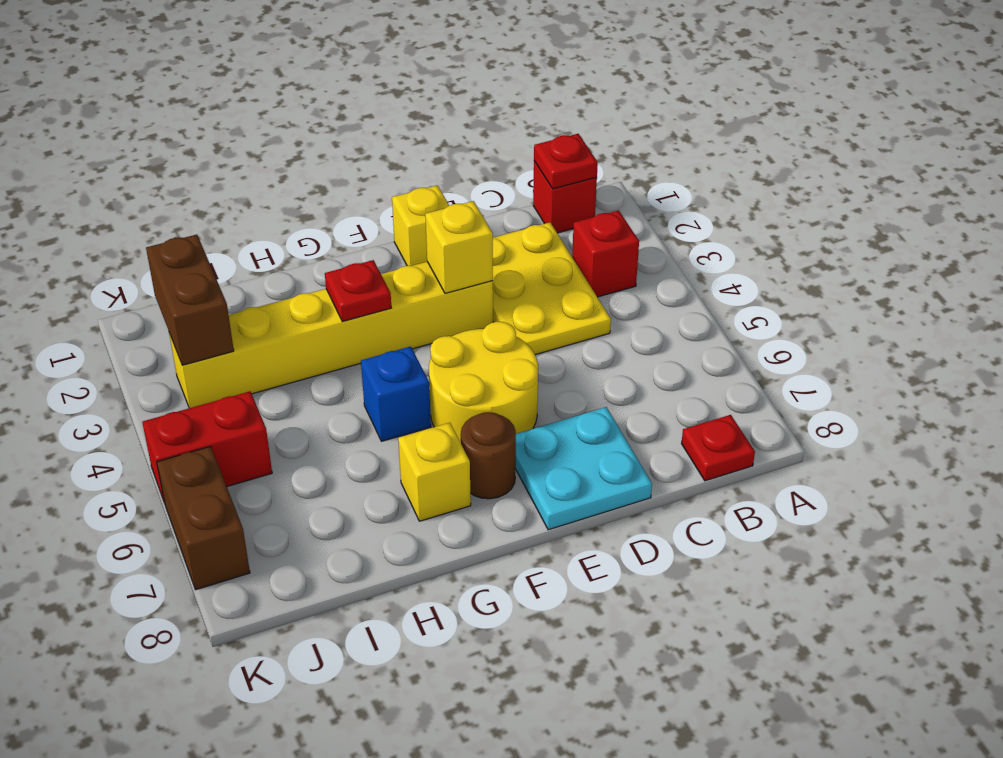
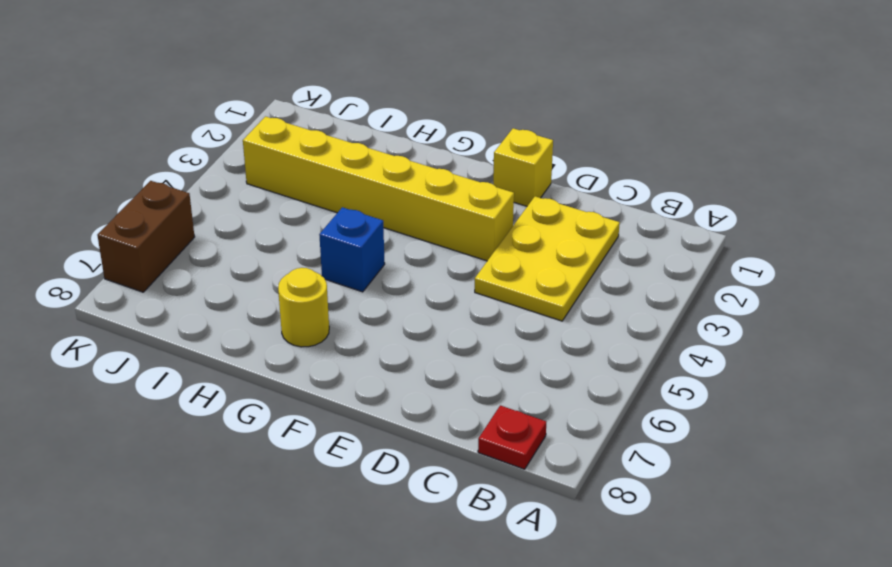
yellow round brick G7 level 1 -> yellow brick G7 level 1
none -> red brick B1 level 1
none -> red brick B3 level 1
none -> cyan plate D7:E8 level 1

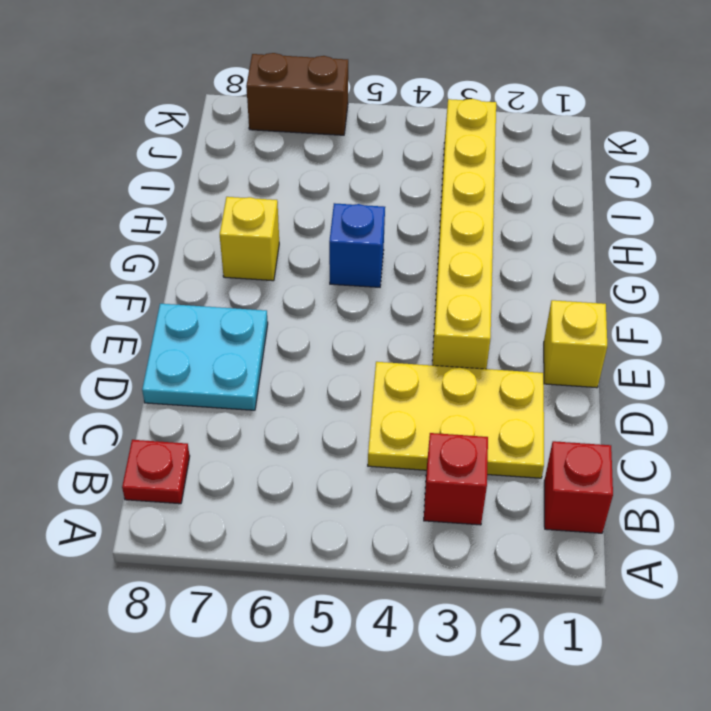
none -> yellow round brick E5:F6 level 1
none -> brown round brick F7 level 1
none -> red brick J5:K5 level 1

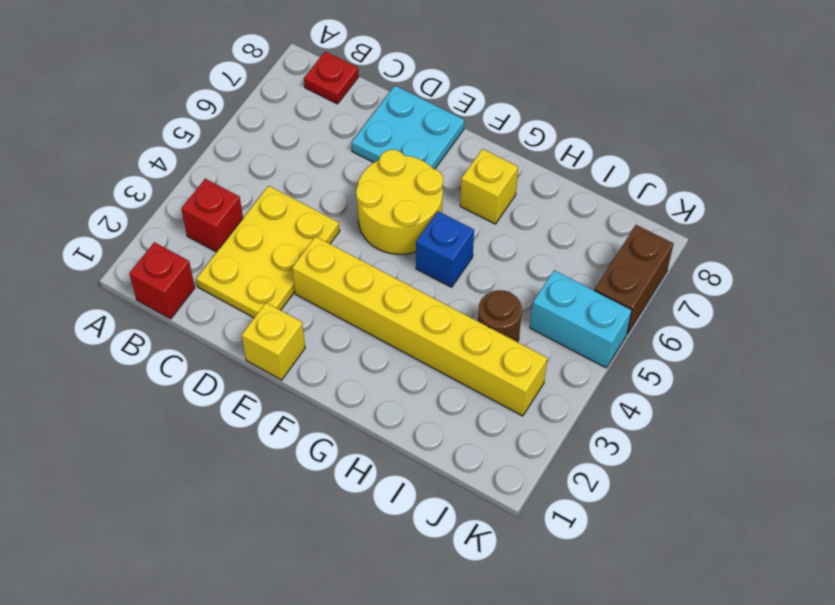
brown round brick I4 level 1 -> brown round brick F7 level 1
cyan brick J5:K5 level 1 -> red brick J5:K5 level 1
none -> red plate B1 level 2
none -> yellow brick E3 level 2
none -> red plate G3 level 2

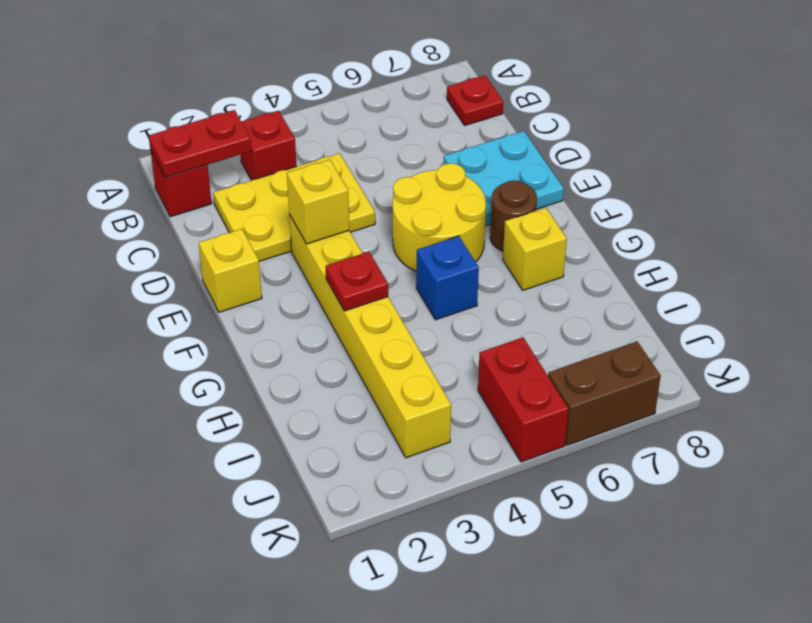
red plate B1:B2 level 2 -> red plate B1 level 2
none -> brown brick J2:J3 level 2

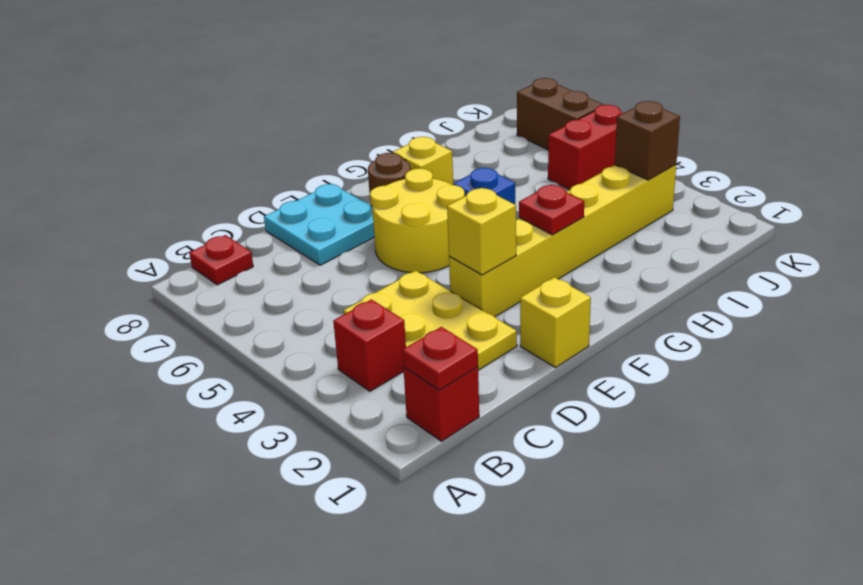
brown brick J3 level 2 -> brown brick J2:J3 level 2

